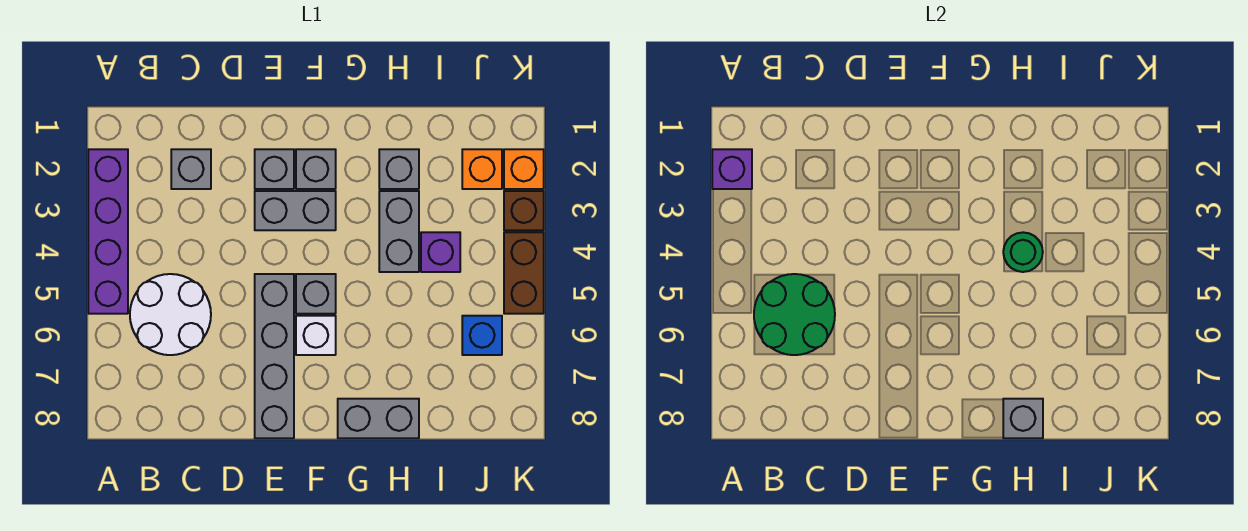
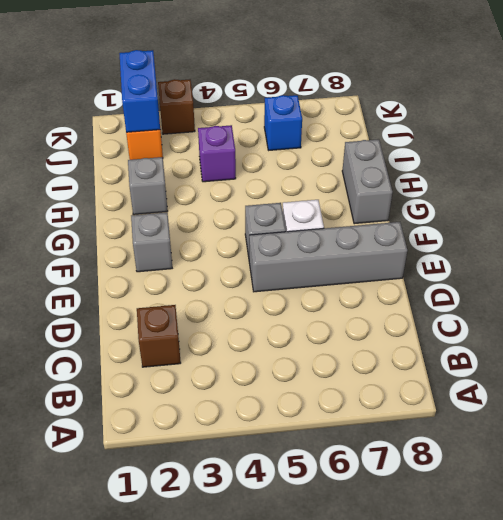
brown brick C2 level 1 -> grey brick C2 level 1
blue brick J2:K2 level 2 -> none
none -> purple brick A2:A5 level 1
none -> white round brick B5:C6 level 1
none -> grey brick E2 level 1

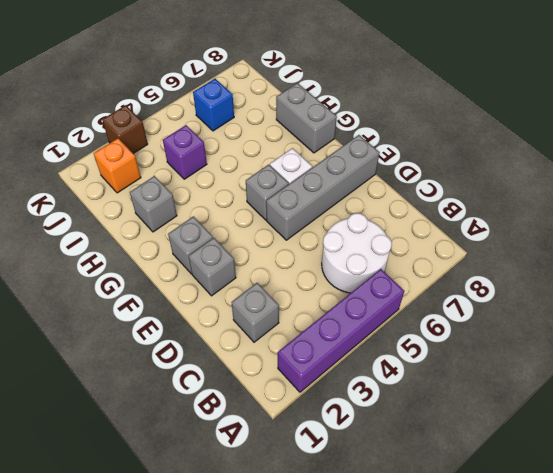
none -> grey brick E3:F3 level 1
none -> grey brick H3:H4 level 1
none -> orange brick K2 level 1

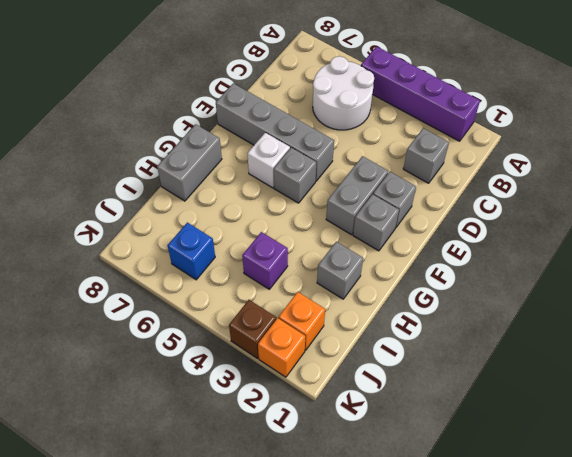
none -> grey brick H3:H4 level 1
none -> brown brick K4:K5 level 1
none -> purple brick A2 level 2

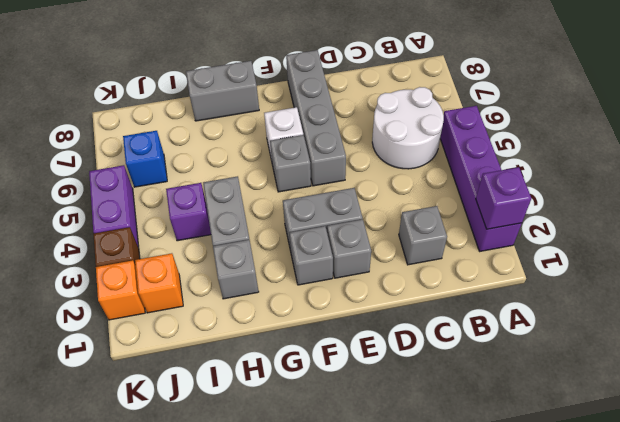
purple brick K4:K5 level 1 -> brown brick K4:K5 level 1
none -> green round brick B5:C6 level 2
none -> green round brick H4 level 2
none -> grey brick H8 level 2

